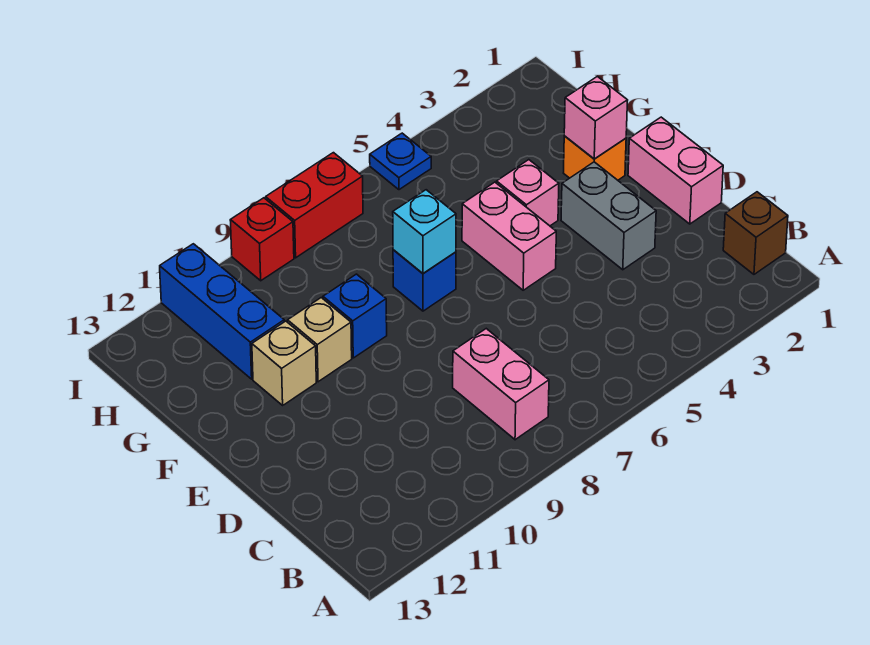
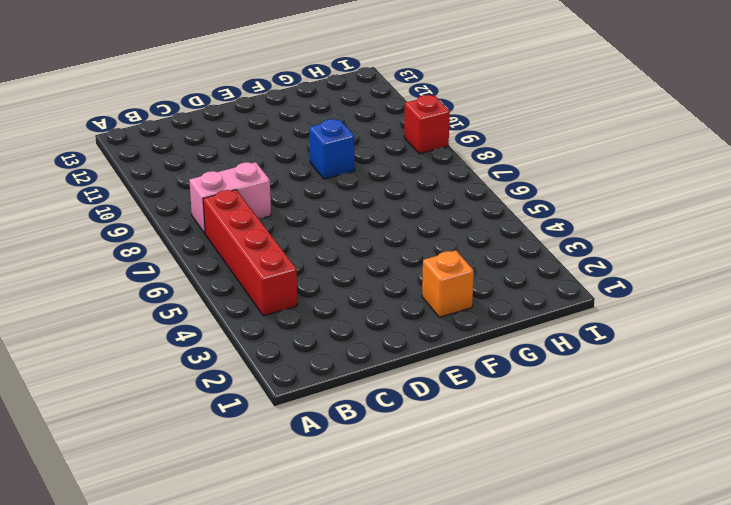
red brick B4:B7 level 1 -> none
none -> brown brick B1 level 1
none -> pink brick D1:E1 level 1
none -> grey brick D3:E3 level 1

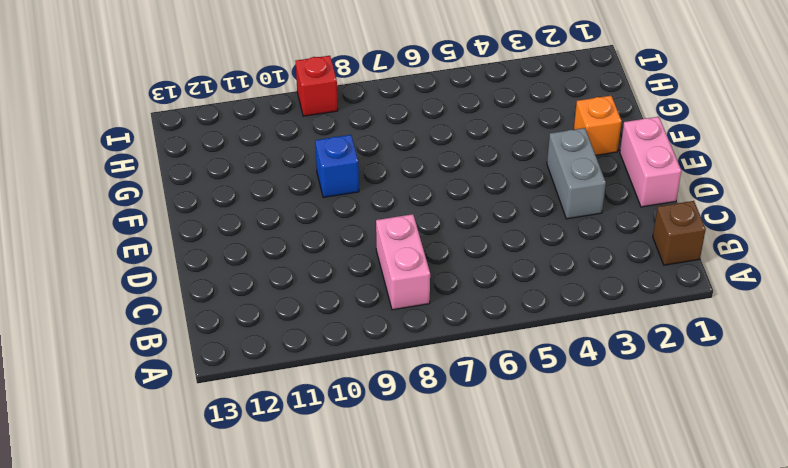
none -> pink brick E5:F5 level 1
none -> pink brick F4 level 1
none -> blue brick F7 level 1

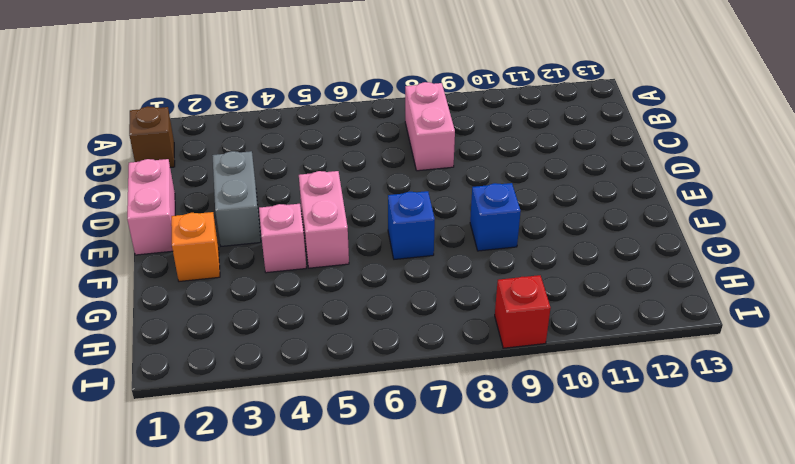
none -> tan brick F10 level 1
none -> tan brick F11 level 1
none -> blue brick G11:I11 level 1

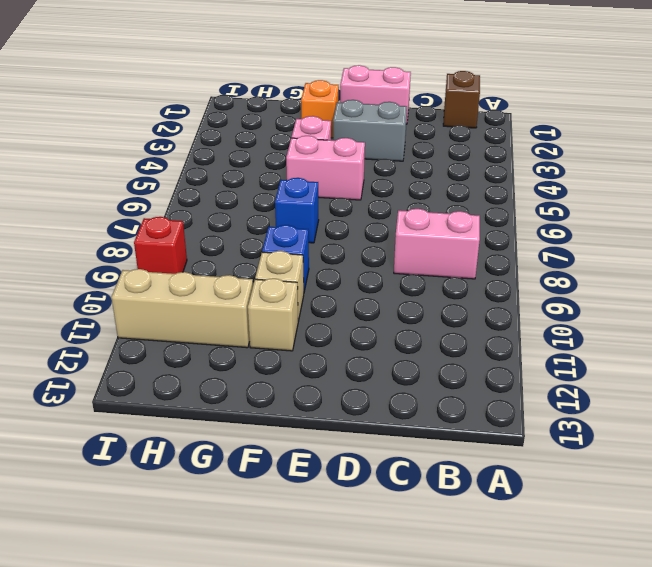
tan brick G11:I11 level 1 -> blue brick G11:I11 level 1
none -> blue plate I5 level 1
none -> red brick I7:I8 level 1
none -> pink brick F2 level 2

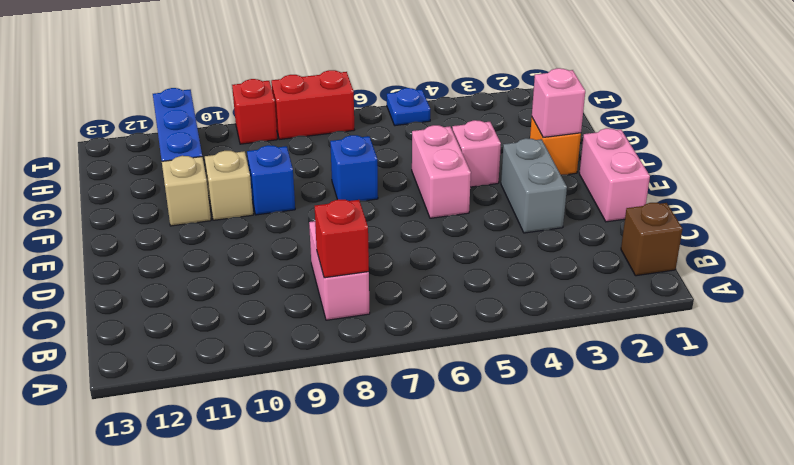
red brick B8 level 2 -> none
none -> cyan brick F7 level 2

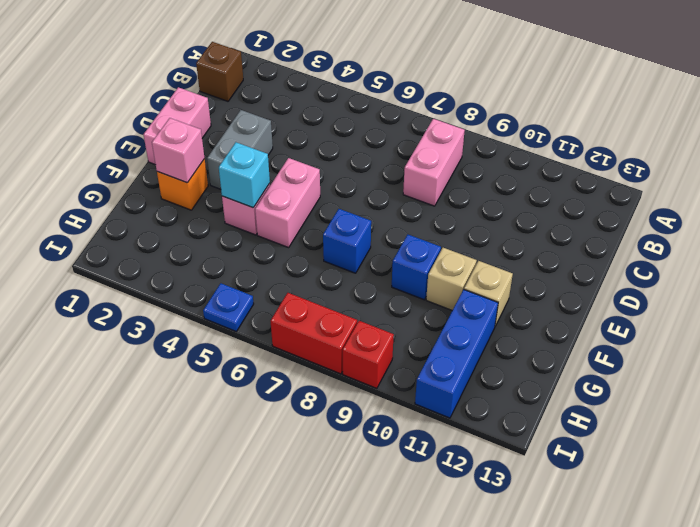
cyan brick F4 level 2 -> cyan brick F7 level 2

